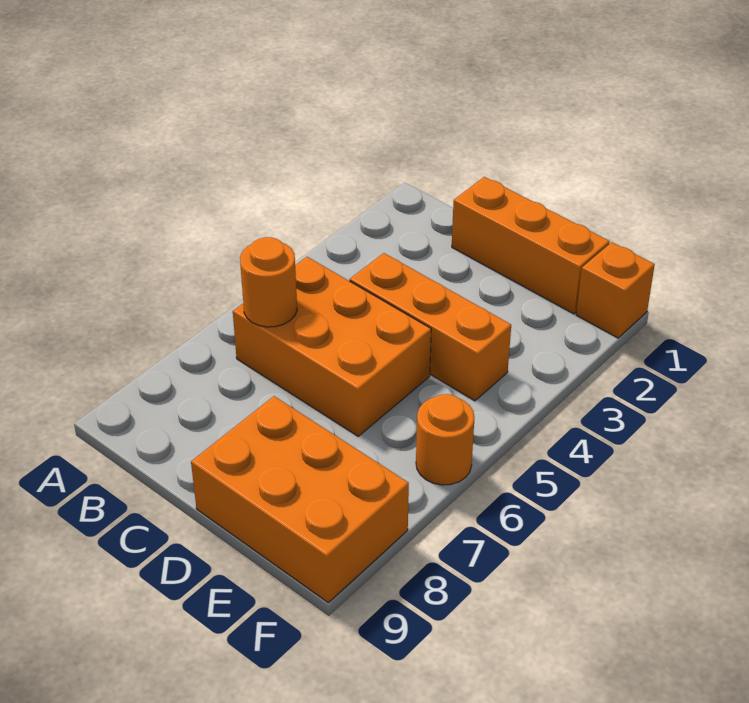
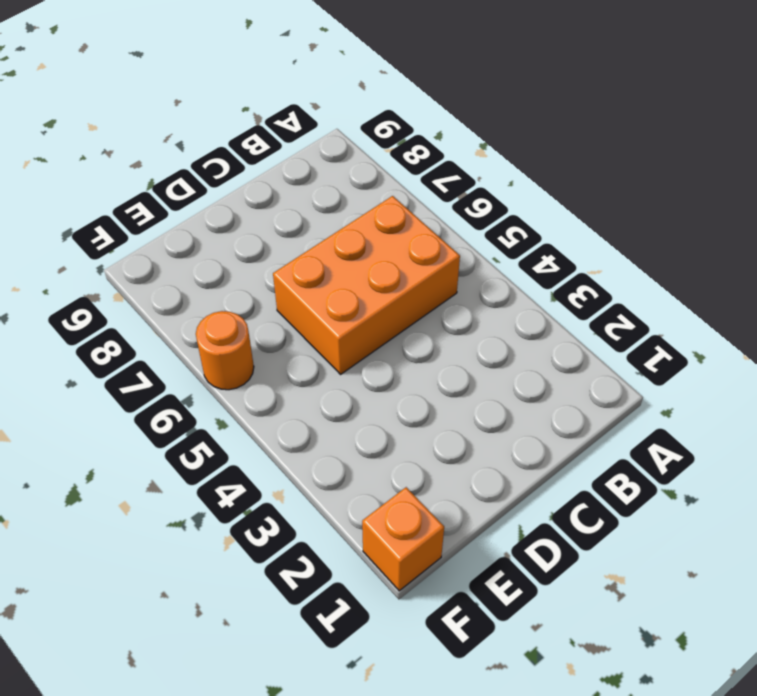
none -> orange brick C1:E1 level 1
none -> orange brick C4:E4 level 1

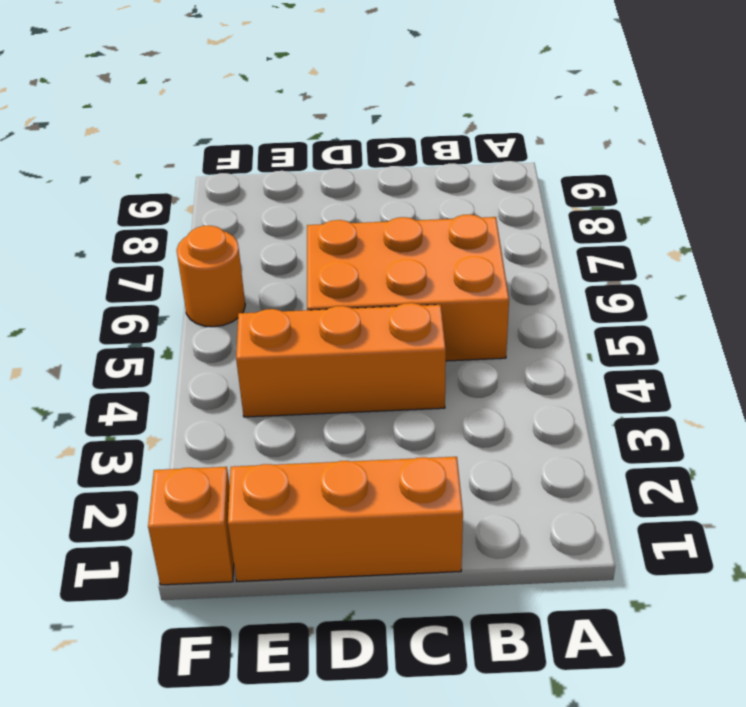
none -> orange brick D8:F9 level 1
none -> orange round brick B6 level 2

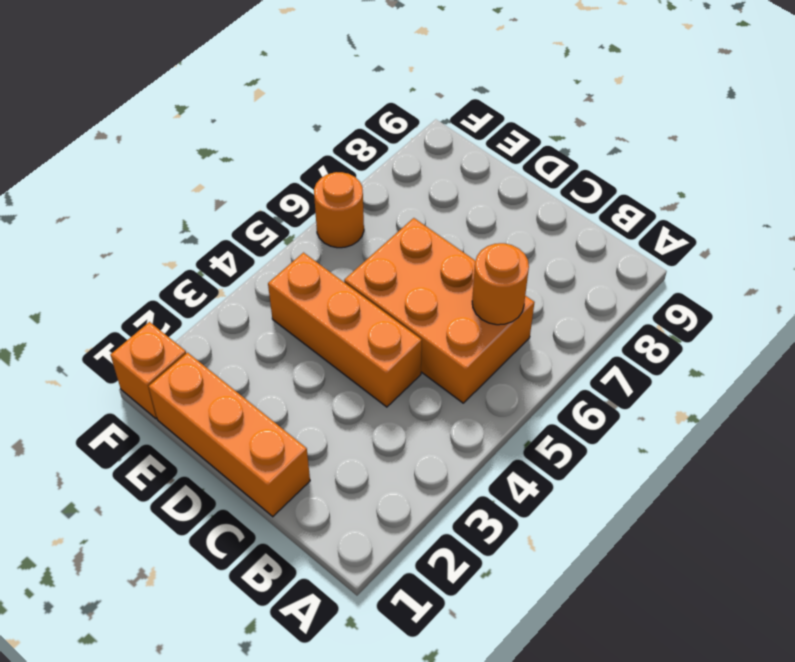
none -> orange brick D8:F9 level 1

